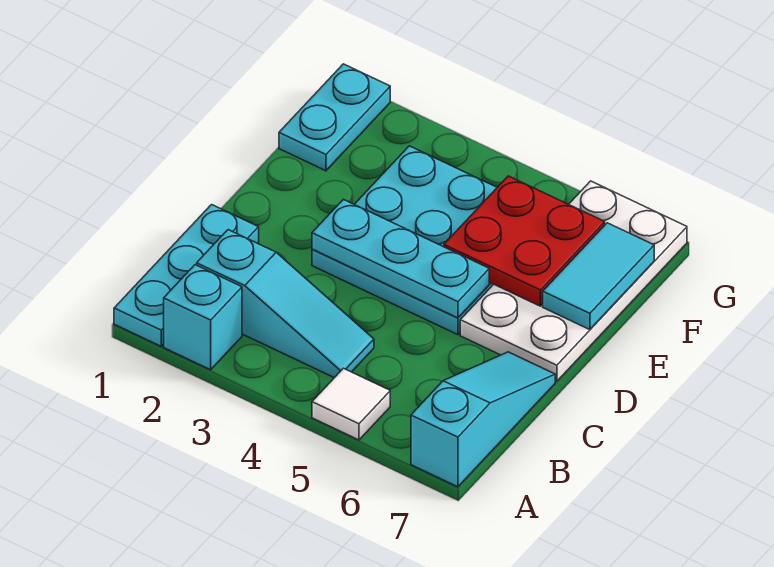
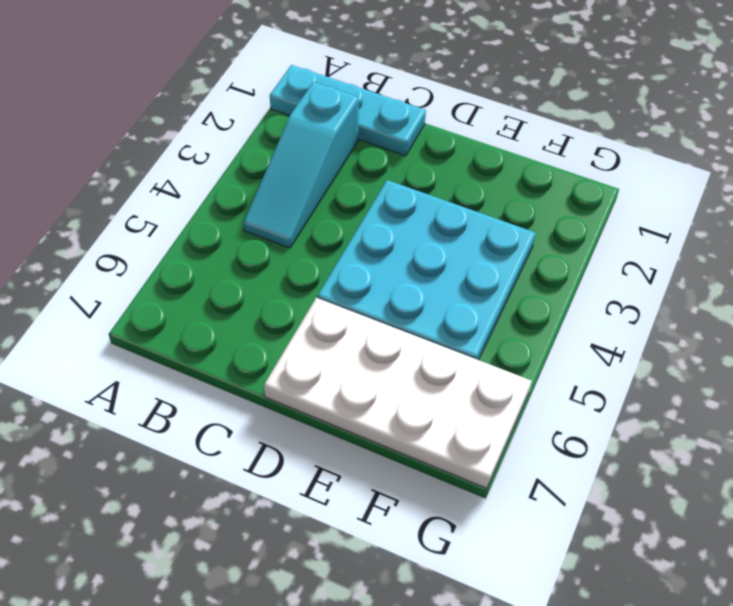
none -> cyan brick A2 level 1
none -> white tile A5 level 1

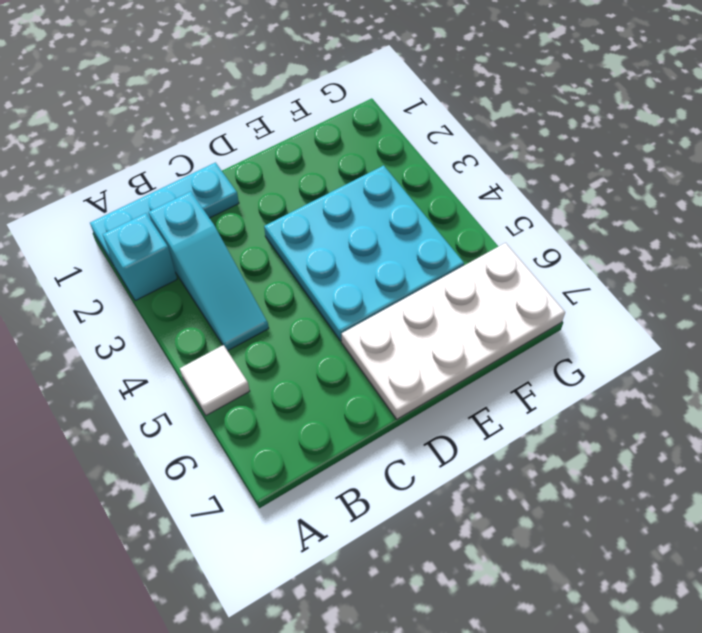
none -> cyan slope A7:C7 level 1 top A
none -> cyan plate F1:G1 level 1

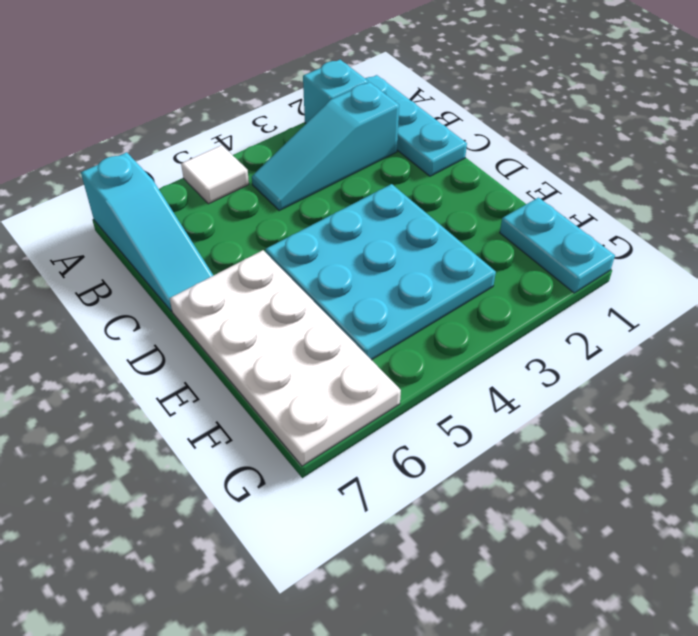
none -> cyan plate D3:D5 level 2
none -> red plate E5:F6 level 2

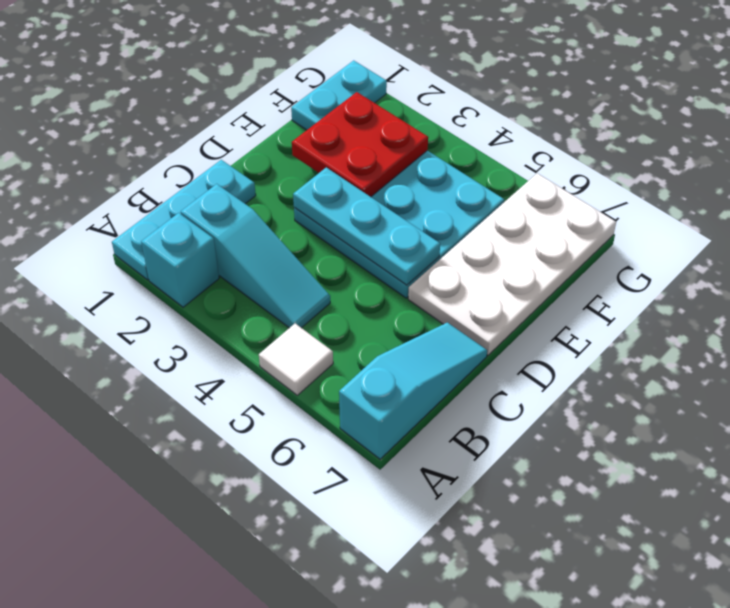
red plate E2:F3 level 2 -> red plate E5:F6 level 2
none -> cyan tile E7:F7 level 2

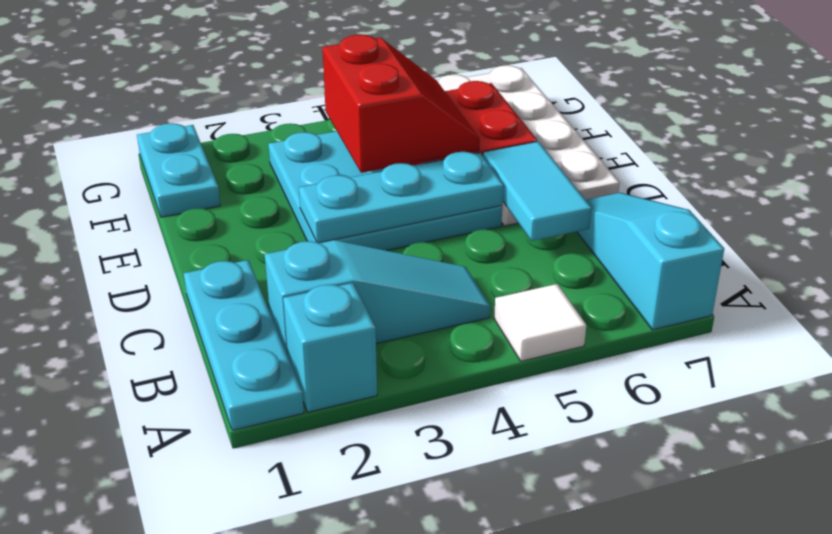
cyan tile C6:D6 level 2 -> cyan tile E7:F7 level 2
red slope E4:F5 level 3 top 4 -> none

